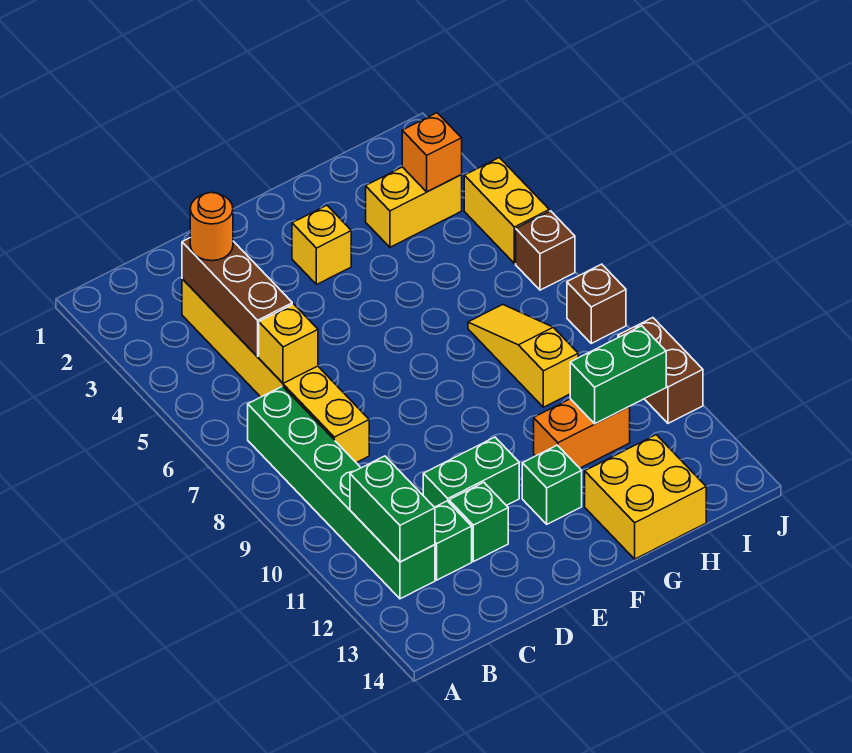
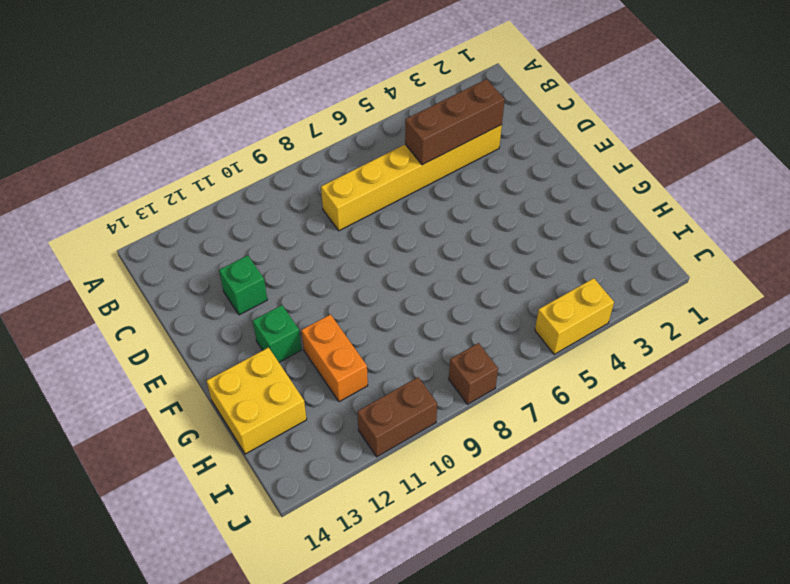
none -> green brick B7:B12 level 1
none -> green brick C12 level 1
none -> green brick D11:E11 level 1

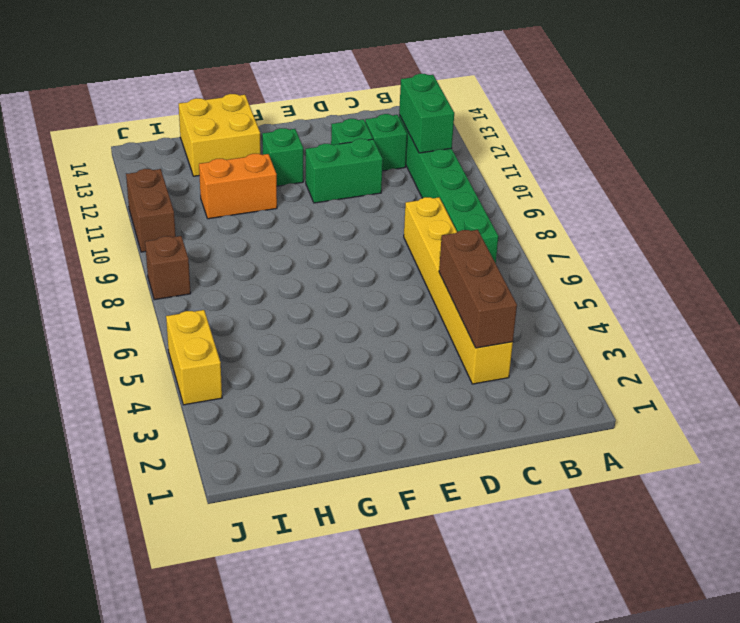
none -> yellow brick F3 level 1
none -> yellow brick H3:I3 level 1
none -> yellow slope H7:H9 level 1 top 9

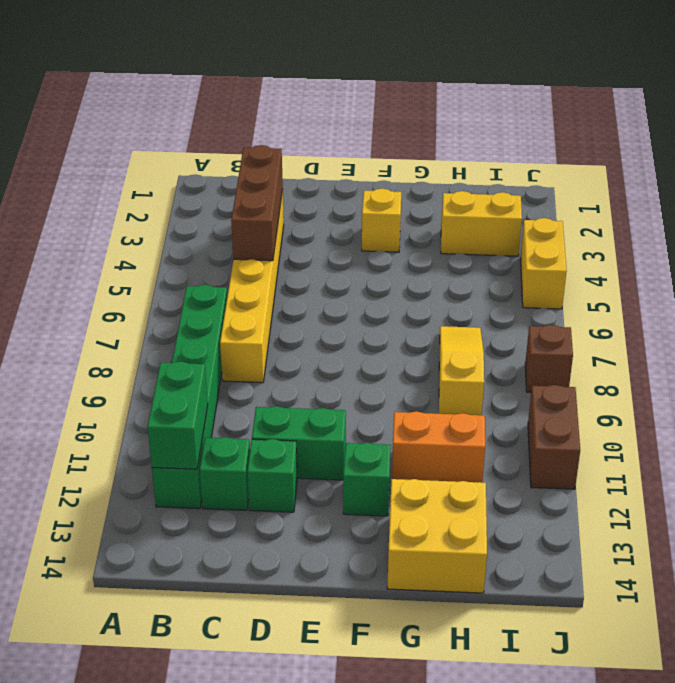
none -> brown brick J6 level 1
none -> yellow brick C6 level 2
none -> green brick H11:I11 level 2

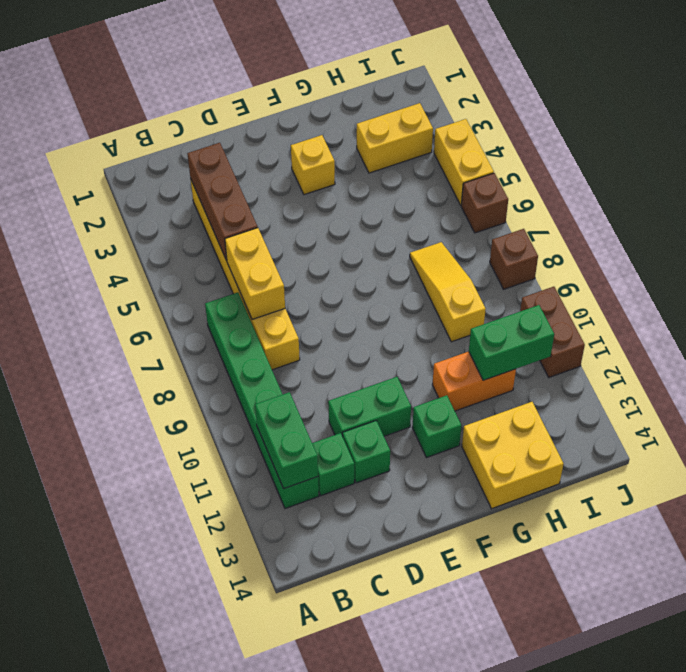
yellow brick C6:C7 level 2 -> yellow brick C6 level 2
none -> orange brick I3 level 2
none -> orange round brick C3 level 3

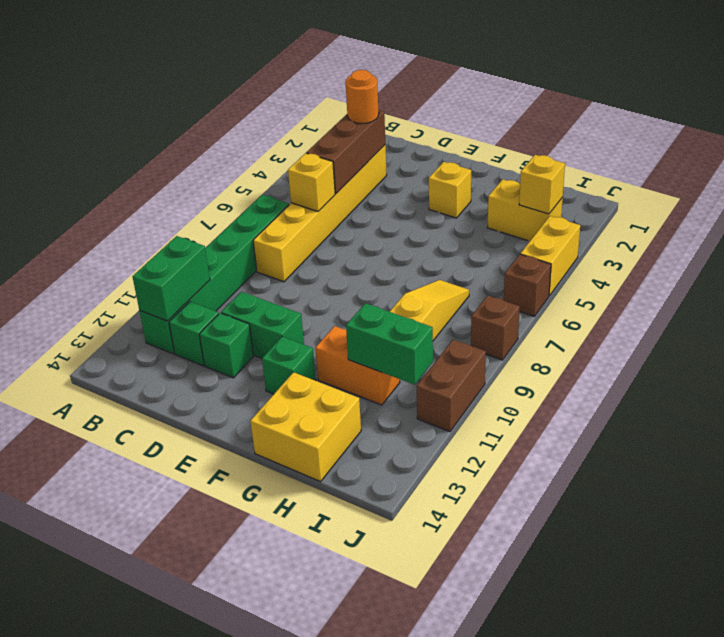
yellow brick I3 level 2 -> orange brick I3 level 2

